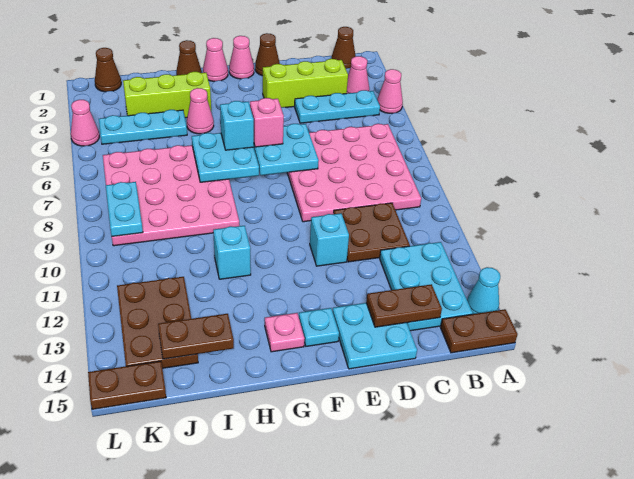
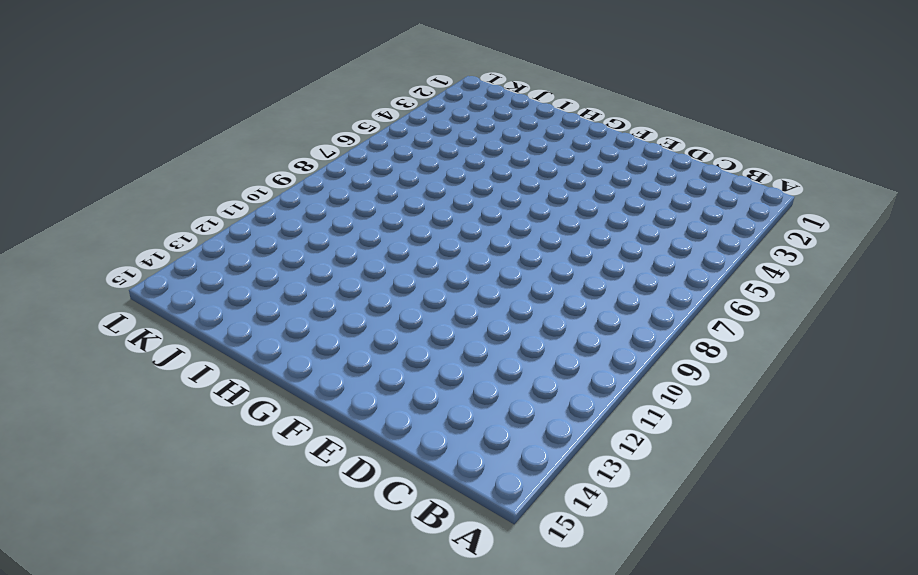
none -> pink cone A4 level 1
none -> cyan cone A14 level 1
none -> brown plate A15:B15 level 1
none -> brown cone B1 level 1

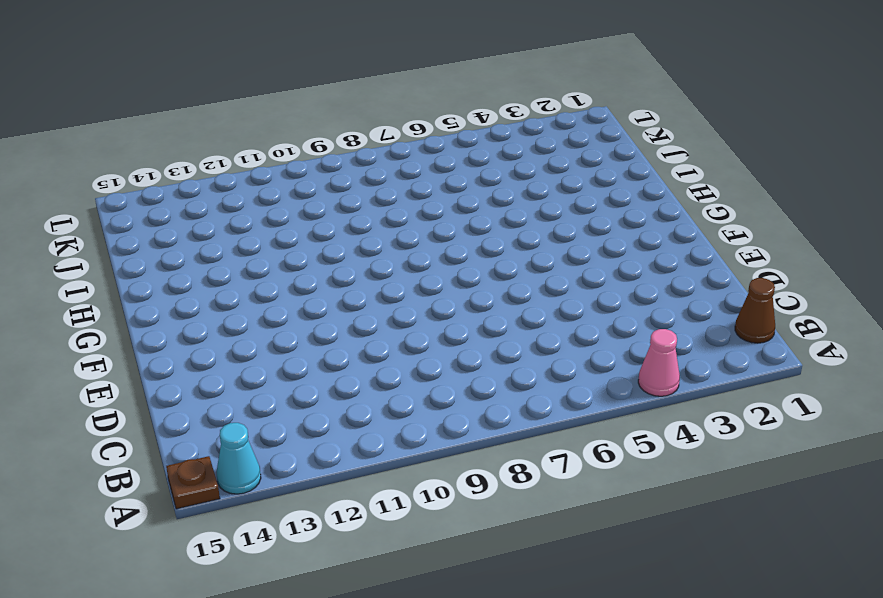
brown plate A15 level 1 -> brown plate A15:B15 level 1
none -> pink cone B3 level 1
none -> cyan plate B4:D4 level 1
none -> pink plate B6:E9 level 1
none -> cyan plate B12:C14 level 1

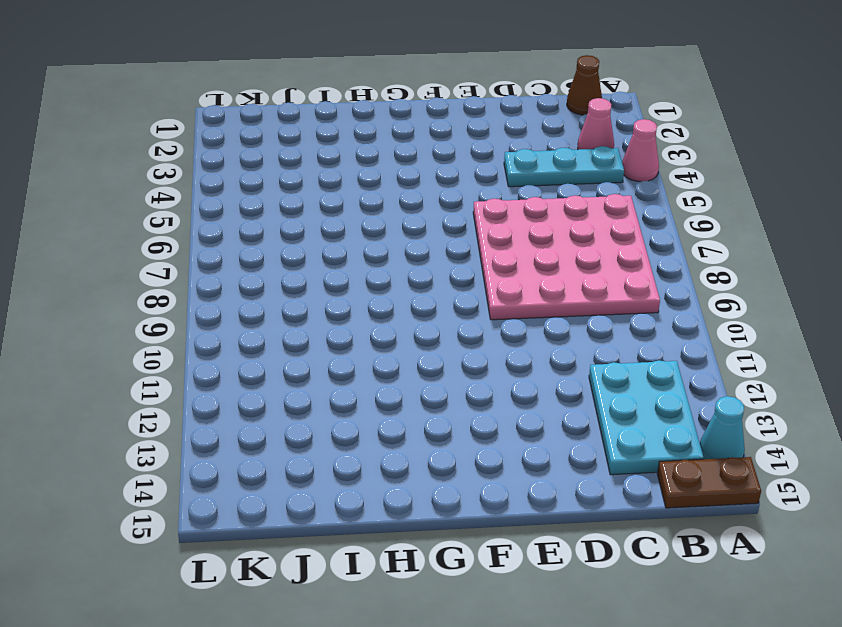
none -> lime brick C3:E3 level 1
none -> brown plate C10:D11 level 1
none -> cyan plate D14:E15 level 1
none -> brown cone E1 level 1

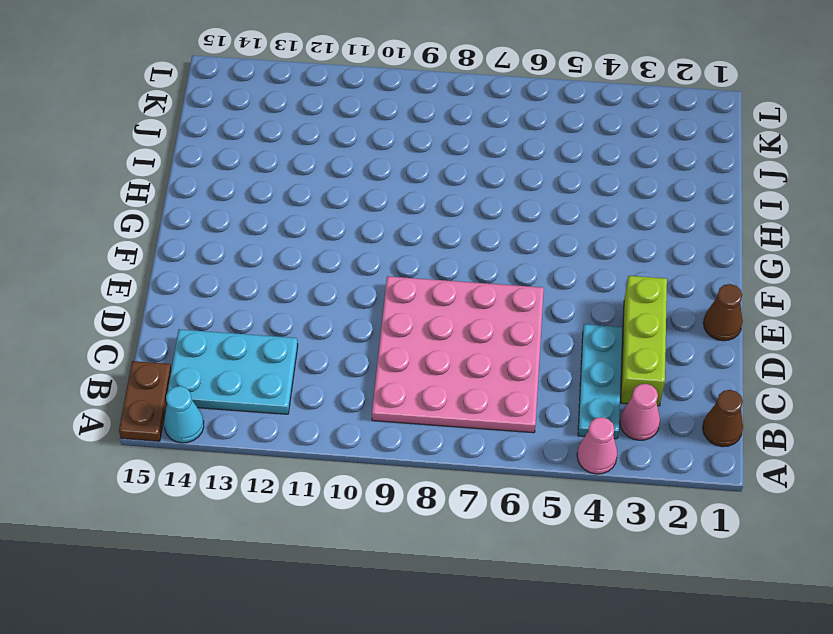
none -> brown plate C10:D11 level 1
none -> cyan plate D14:E15 level 1
none -> cyan brick E11 level 1
none -> pink cone F1 level 1

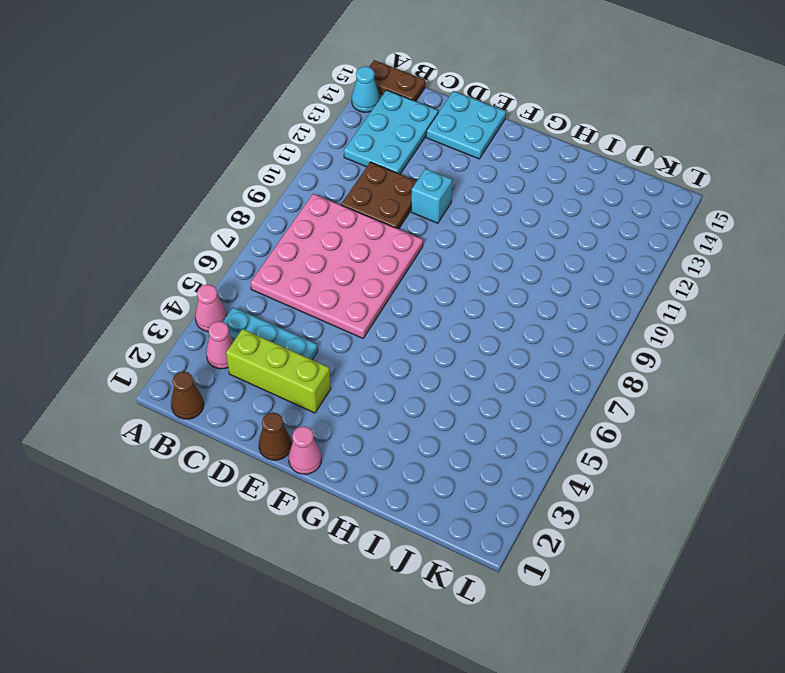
none -> cyan plate F14 level 1
none -> pink cone G1 level 1
none -> pink plate G14 level 1
none -> brown cone H1 level 1

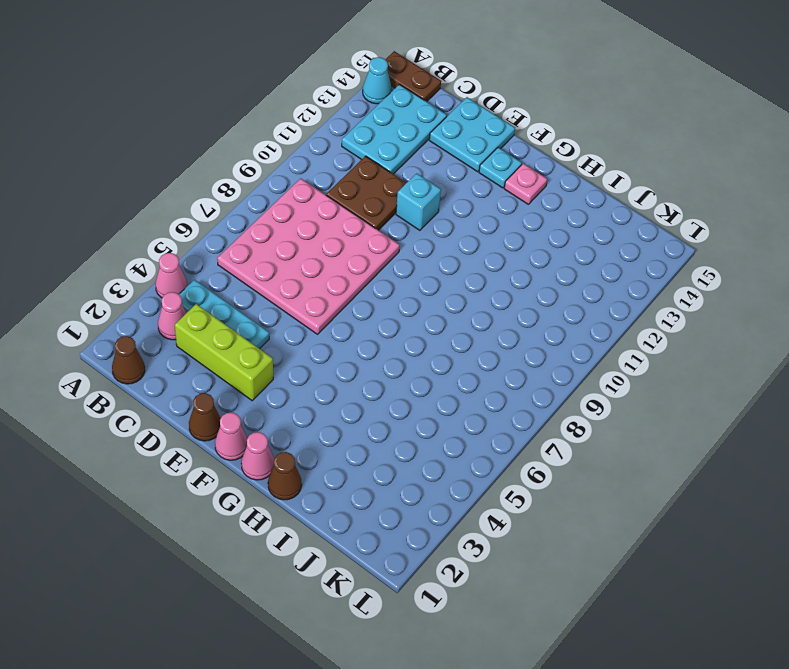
none -> lime brick H3:J3 level 1
none -> pink cone H4 level 1
none -> pink plate H6:K9 level 1
none -> cyan brick H11 level 1

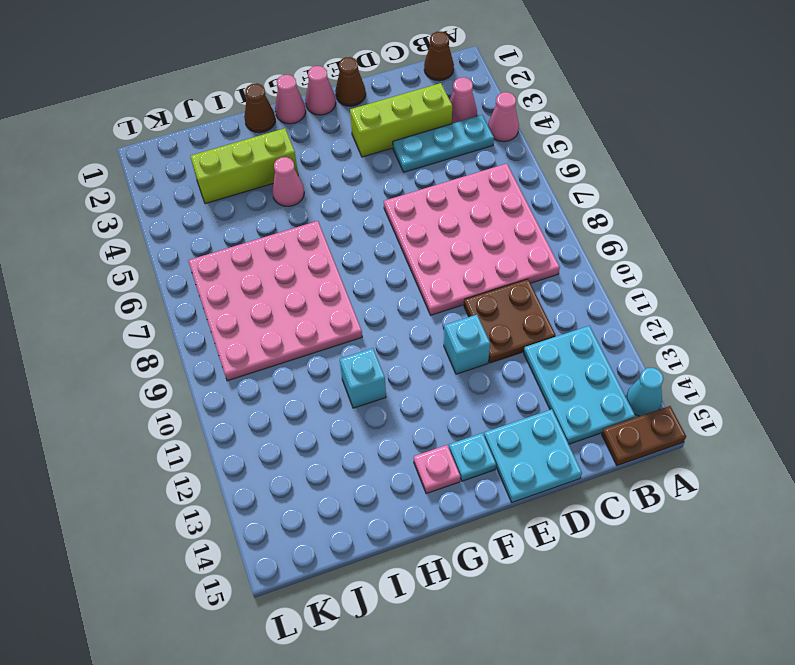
none -> cyan plate I4:K4 level 1
none -> brown plate J12:K14 level 1
none -> brown cone K1 level 1
none -> brown plate K15:L15 level 1

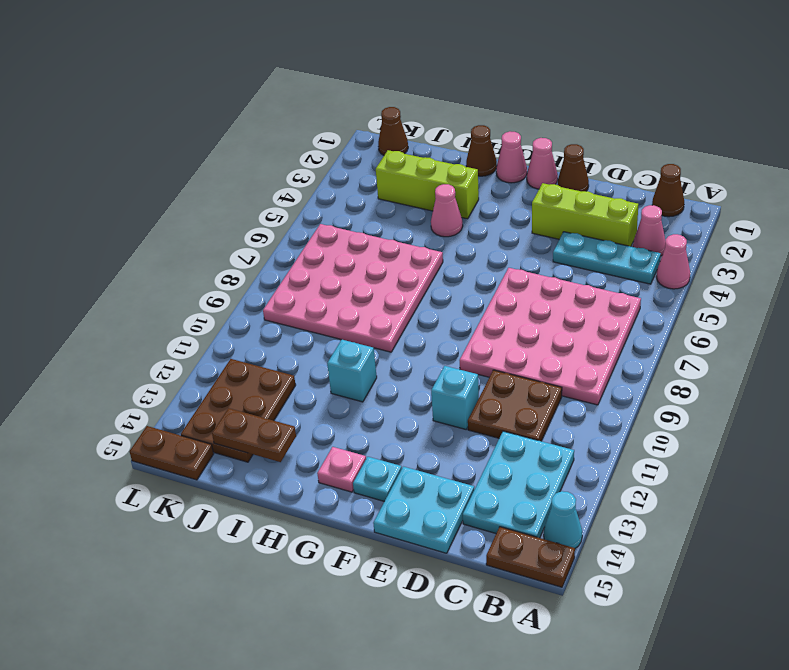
none -> cyan plate I4:K4 level 1
none -> pink cone L4 level 1
none -> brown plate C14:D14 level 2
none -> cyan plate E6:F7 level 2

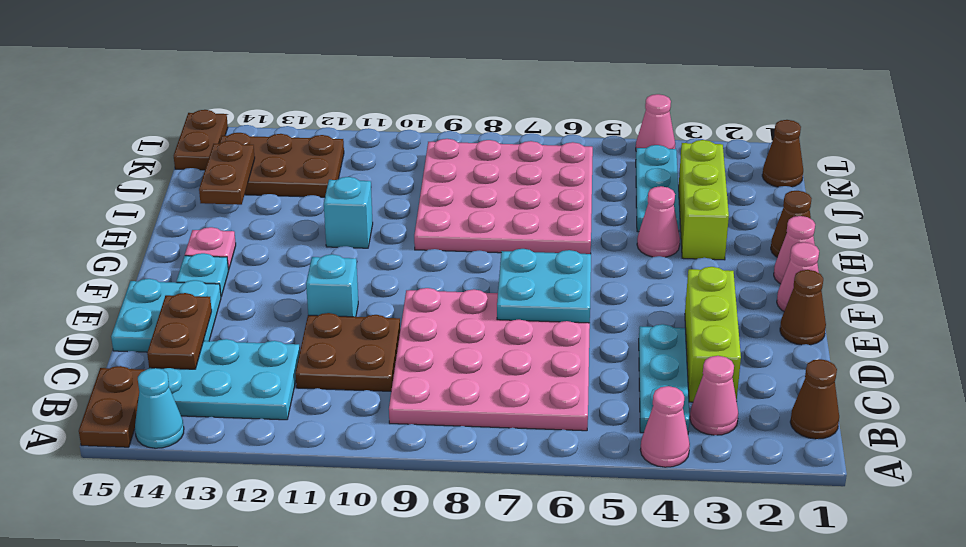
none -> cyan plate G6:H7 level 2
none -> cyan plate K8:K9 level 2
none -> pink brick F6 level 3
none -> cyan brick G6 level 3

